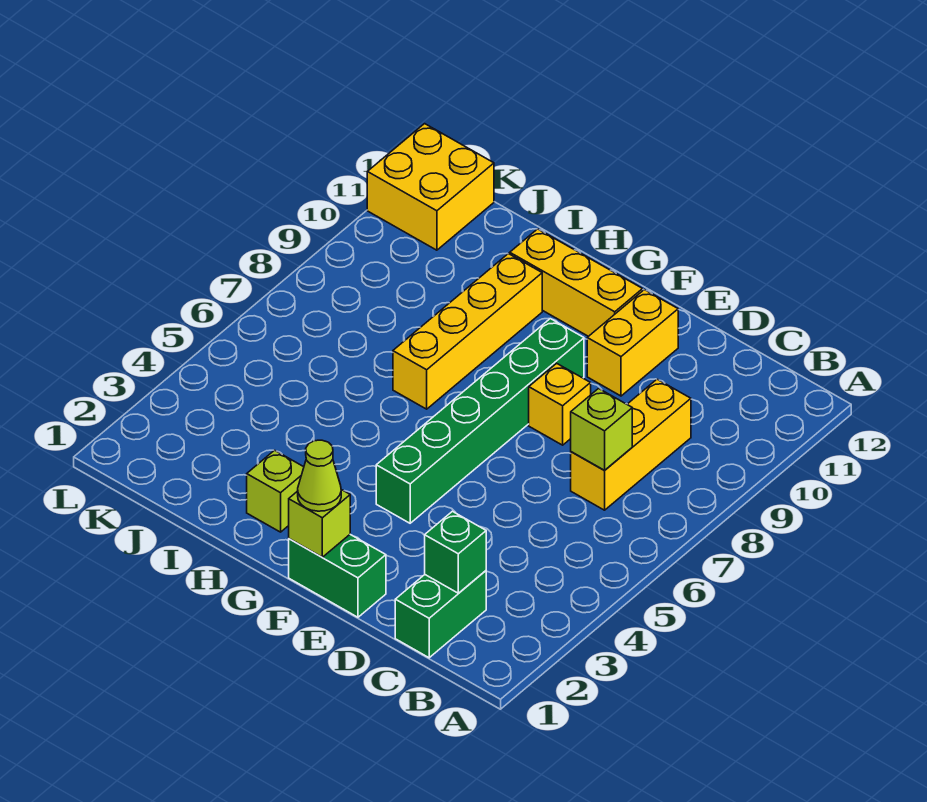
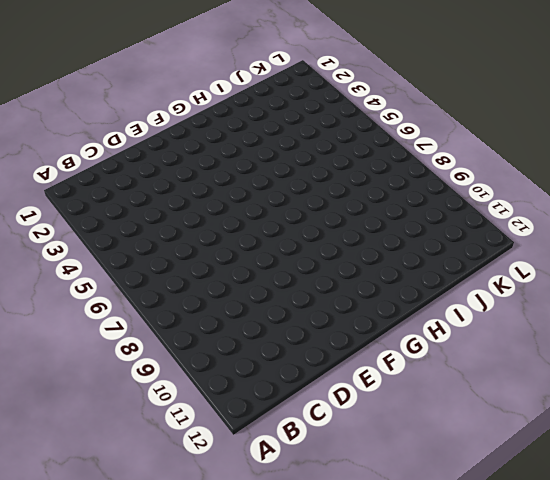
none -> green brick C1:C2 level 1
none -> yellow brick C7:C9 level 1
none -> green brick E1:F1 level 1

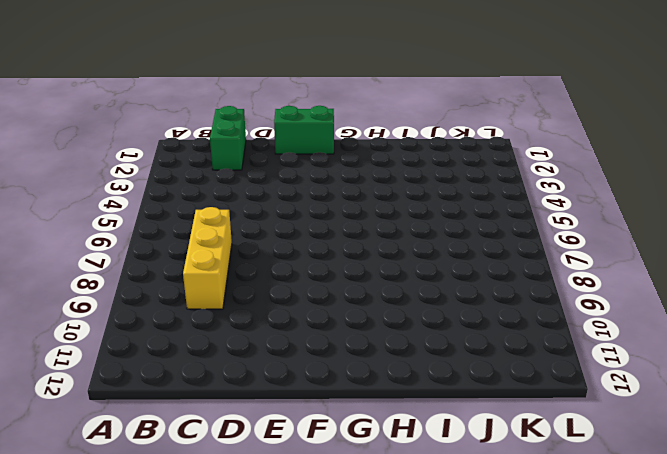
none -> yellow brick E8 level 1
none -> yellow brick E10:E11 level 1
none -> green brick F4:F9 level 1

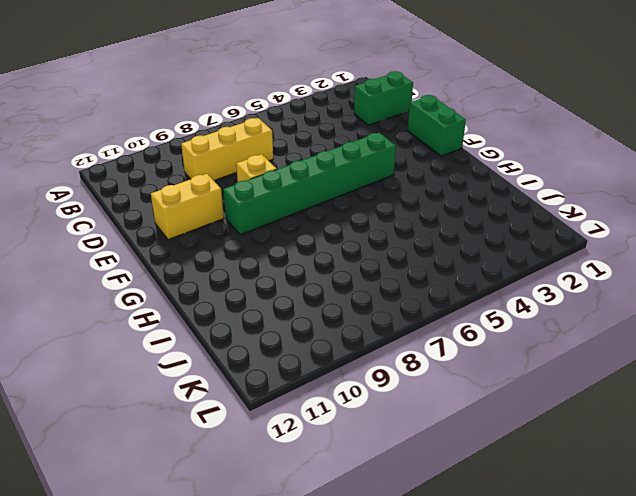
none -> yellow brick F11:H11 level 1
none -> lime brick H2 level 1
none -> yellow brick H7:H10 level 1

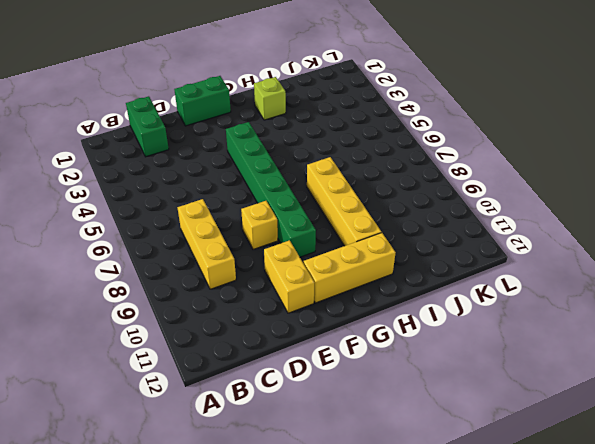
none -> yellow brick K11:L12 level 1
none -> green brick C2 level 2
none -> lime brick C7 level 2

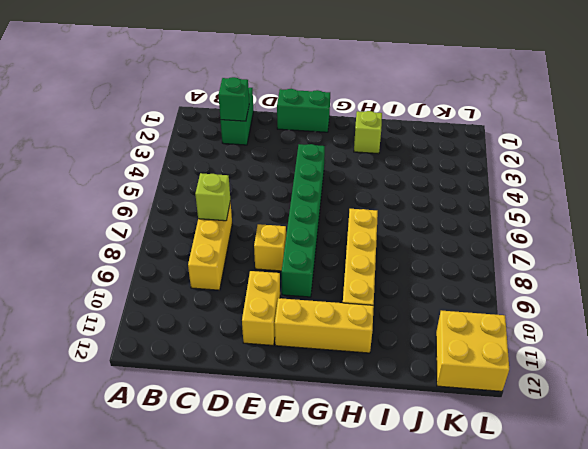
none -> lime brick F1 level 2
none -> lime cone F1 level 3

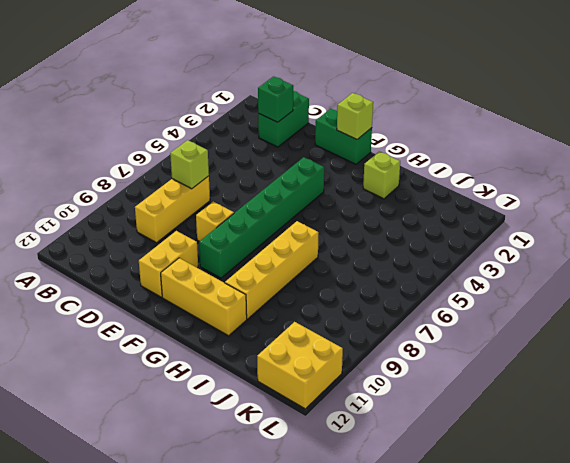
none -> lime cone F1 level 3

